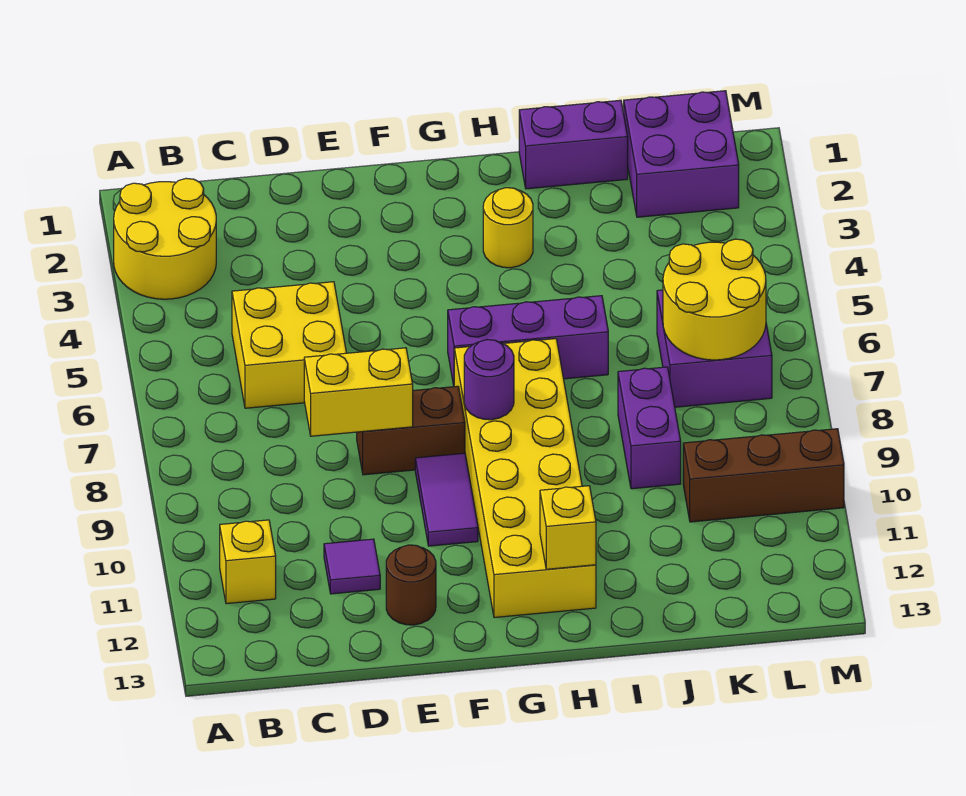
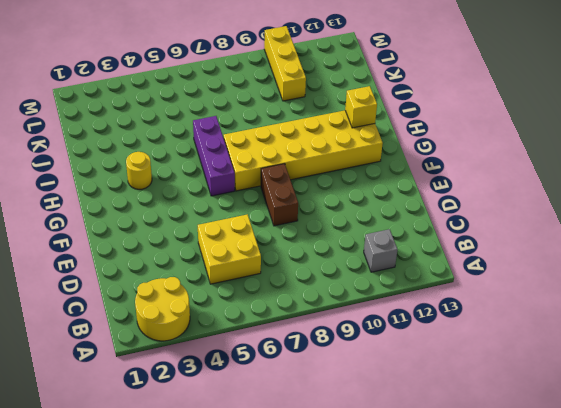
grey brick B11 level 1 -> yellow brick B11 level 1
yellow brick K10:M10 level 1 -> brown brick K10:M10 level 1
none -> purple tile D11 level 1
none -> brown round brick E12 level 1
none -> purple tile F9:F10 level 1

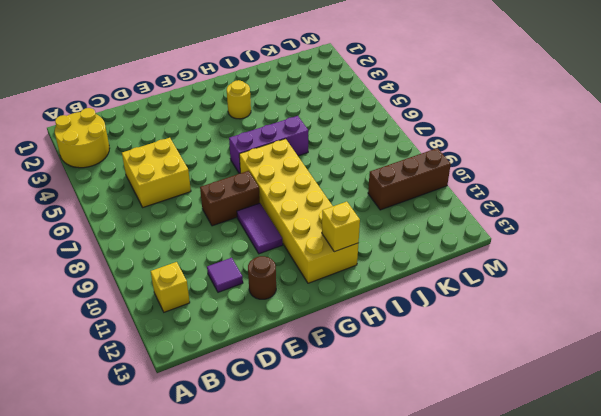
none -> purple brick I1:J1 level 1
none -> purple brick J8:J9 level 1
none -> purple brick K1:L2 level 1

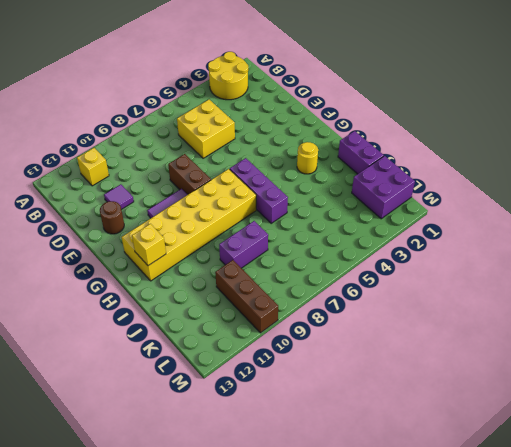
none -> purple brick K6:L7 level 1
none -> yellow brick D8:E8 level 2
none -> purple round brick G8 level 2

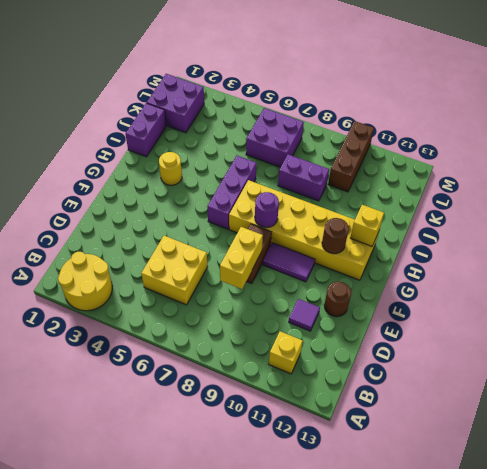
brown round brick G11 level 2 -> none
none -> yellow round brick K6:L7 level 2

